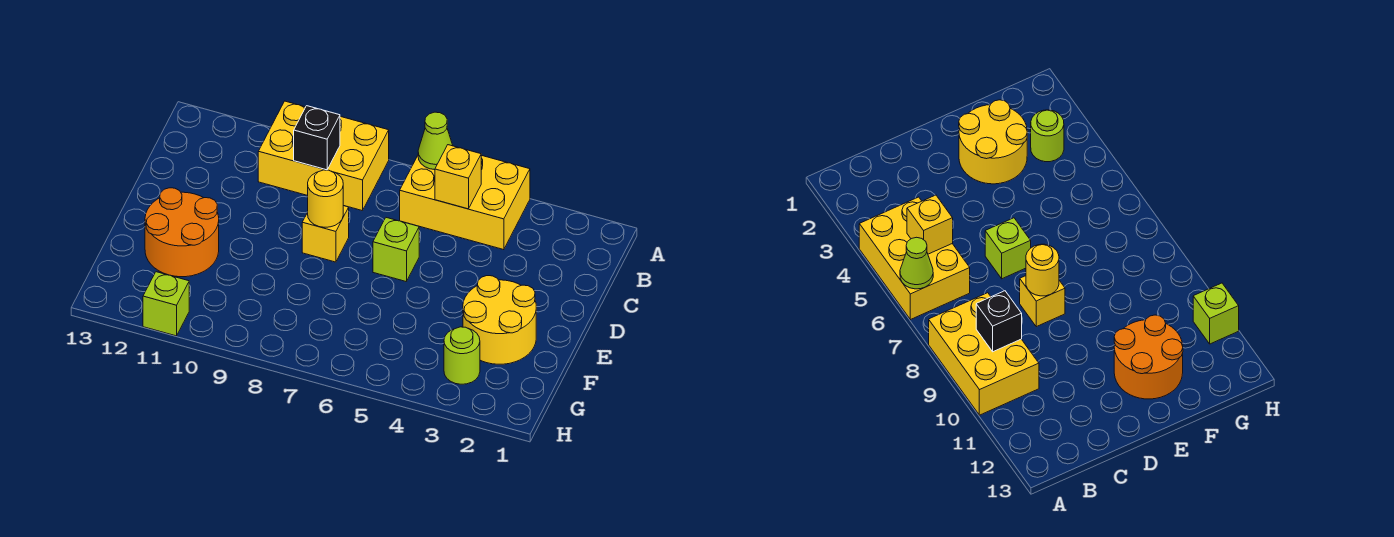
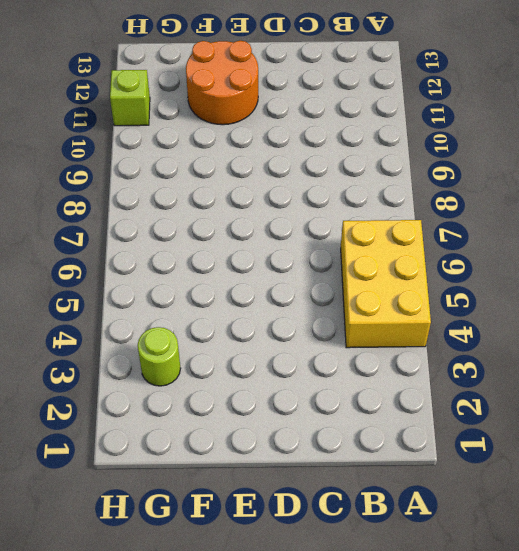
none -> yellow brick A8:B10 level 1
none -> lime brick D6 level 1
none -> yellow brick D8 level 1

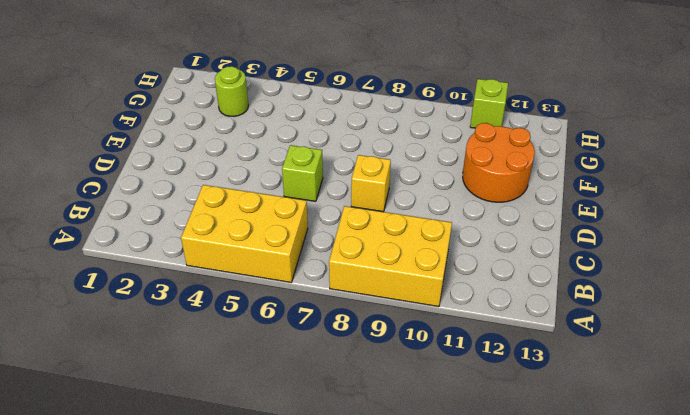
none -> yellow round brick E2:F3 level 1
none -> lime cone A6 level 2
none -> yellow brick B5 level 2

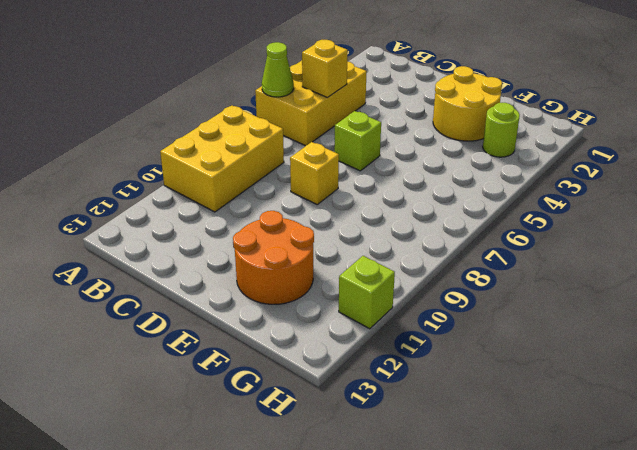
none -> black brick B9 level 2
none -> yellow round brick D8 level 2

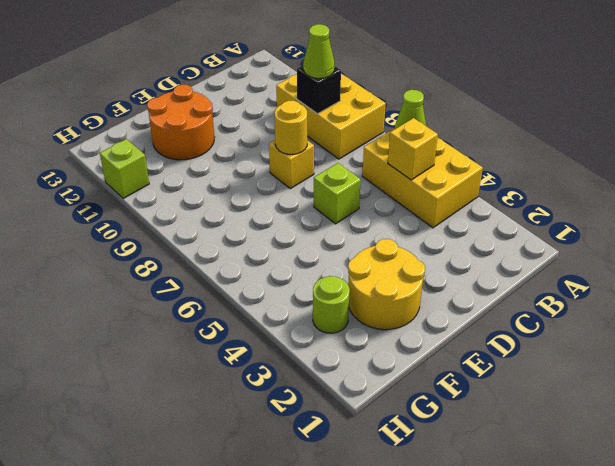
lime cone B9 level 3 -> none

